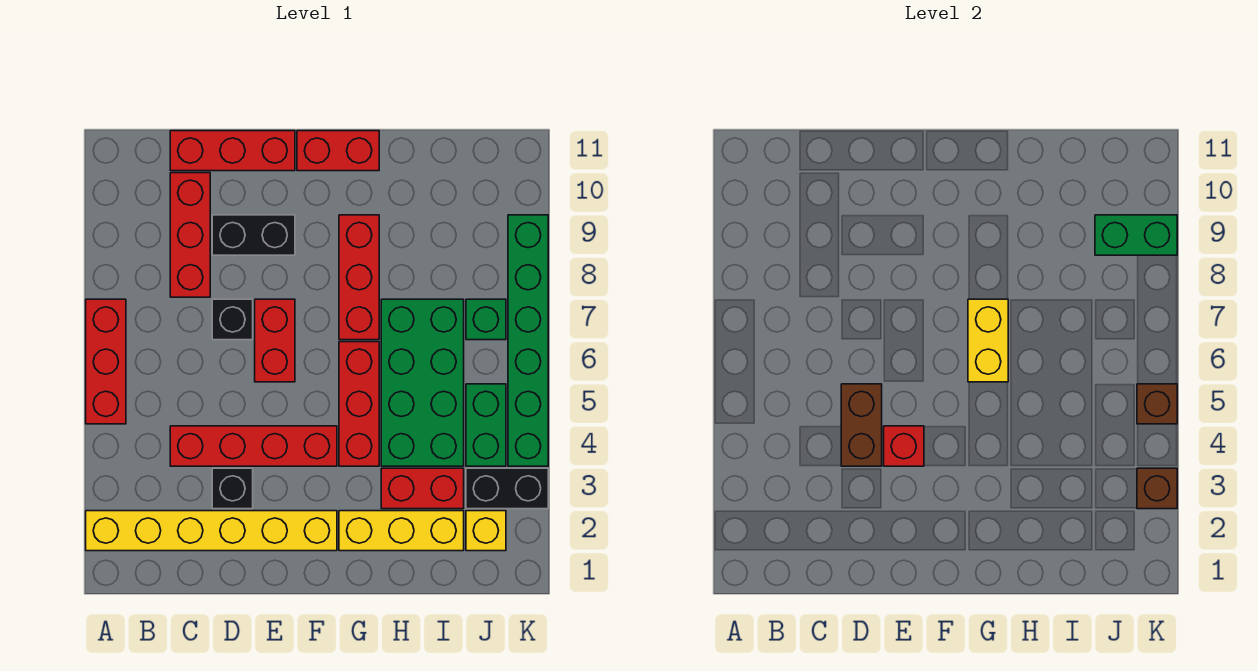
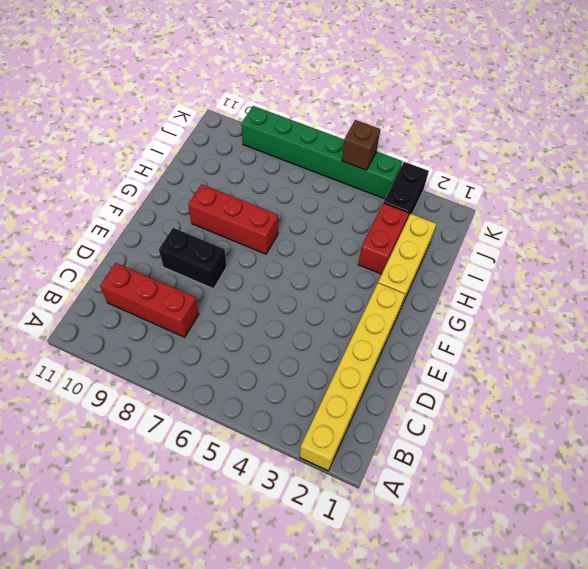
black brick E8:E9 level 1 -> black brick D9:E9 level 1
none -> red brick A5:A7 level 1
none -> red brick C4:F4 level 1
none -> red brick C11:E11 level 1

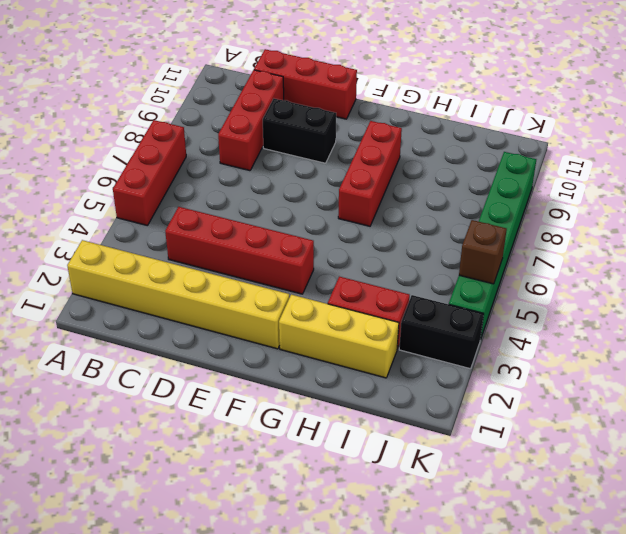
none -> black brick D3 level 1
none -> black brick D7 level 1
none -> red brick E6:E7 level 1

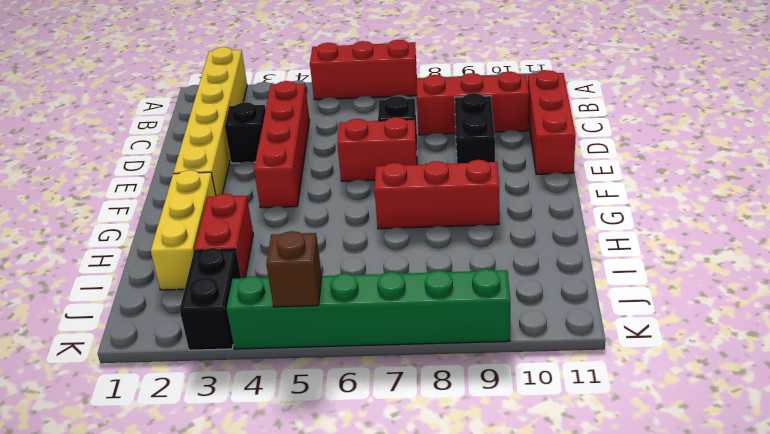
none -> red brick F11:G11 level 1
none -> red brick G4:G6 level 1
none -> green brick H4:I7 level 1

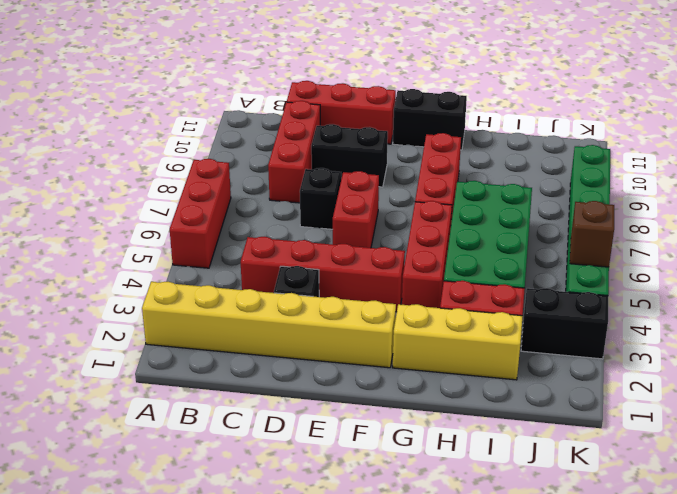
black brick F11:G11 level 1 -> red brick F11:G11 level 1
none -> yellow brick J2 level 1
none -> green brick J4:J5 level 1
none -> green brick J7 level 1

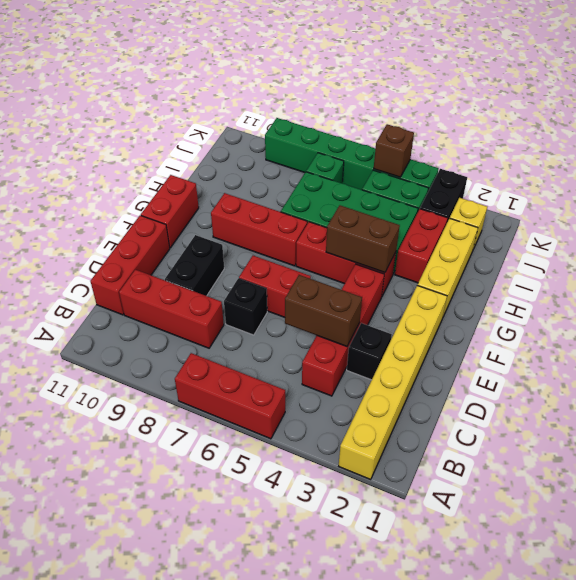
brown brick G4:G5 level 2 -> none
none -> red brick E4 level 2
none -> yellow brick G6:G7 level 2
none -> green brick J9:K9 level 2

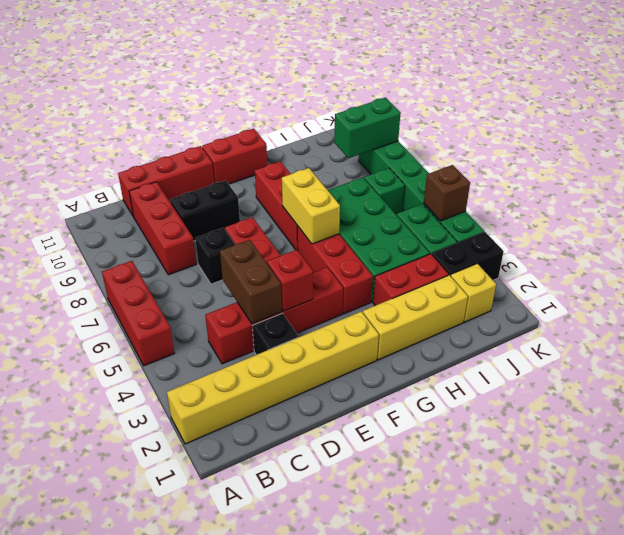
none -> brown brick K3 level 2

